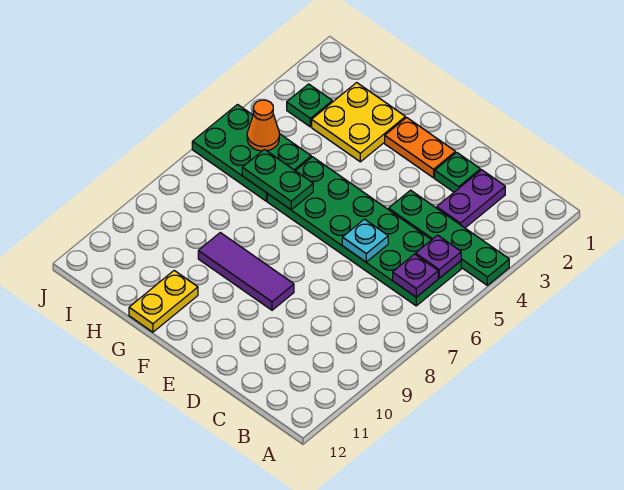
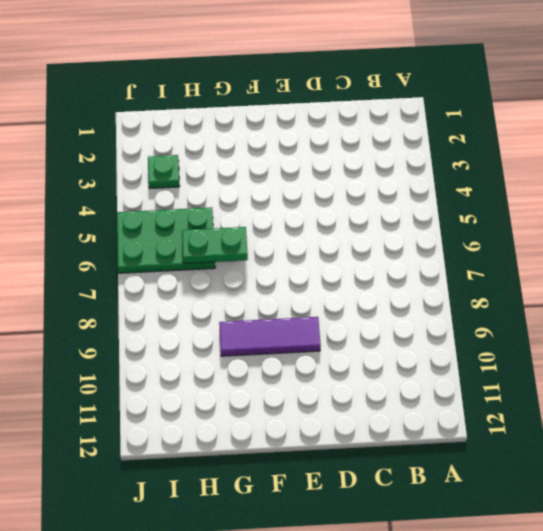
none -> green plate A4:D4 level 1
none -> green plate B5:G6 level 1
none -> purple plate C2:C3 level 1

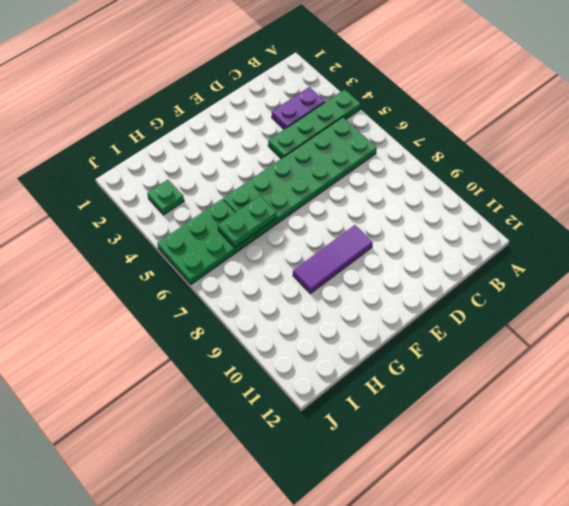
purple plate B3:C3 level 1 -> purple plate C2:C3 level 1
none -> green plate D2 level 1
none -> orange plate E2:F2 level 1
none -> yellow plate G2:H3 level 1

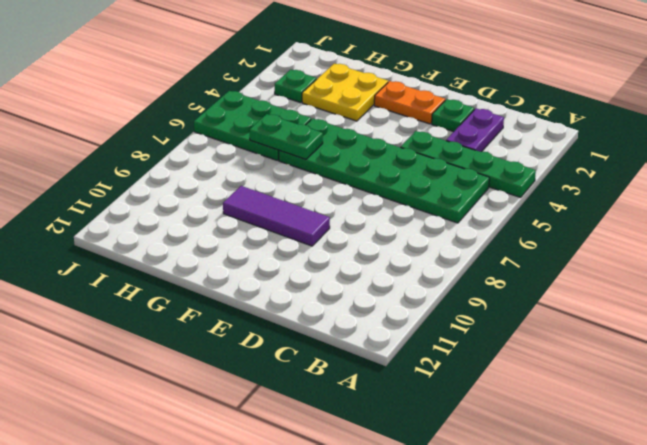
none -> yellow plate G11:G12 level 1
none -> purple plate B5 level 2
none -> purple plate B6 level 2

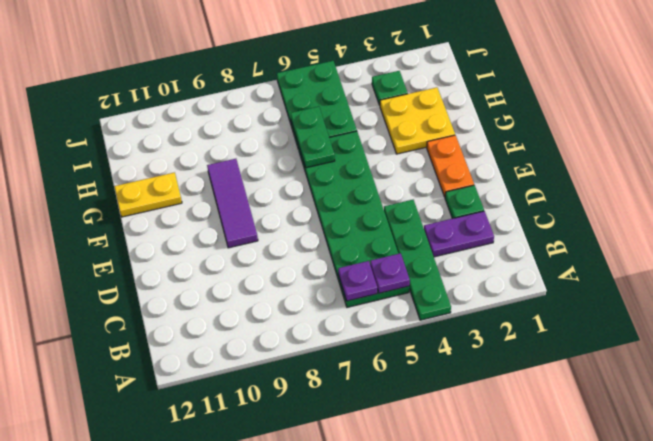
none -> cyan plate D6 level 2
none -> orange cone I5 level 2

